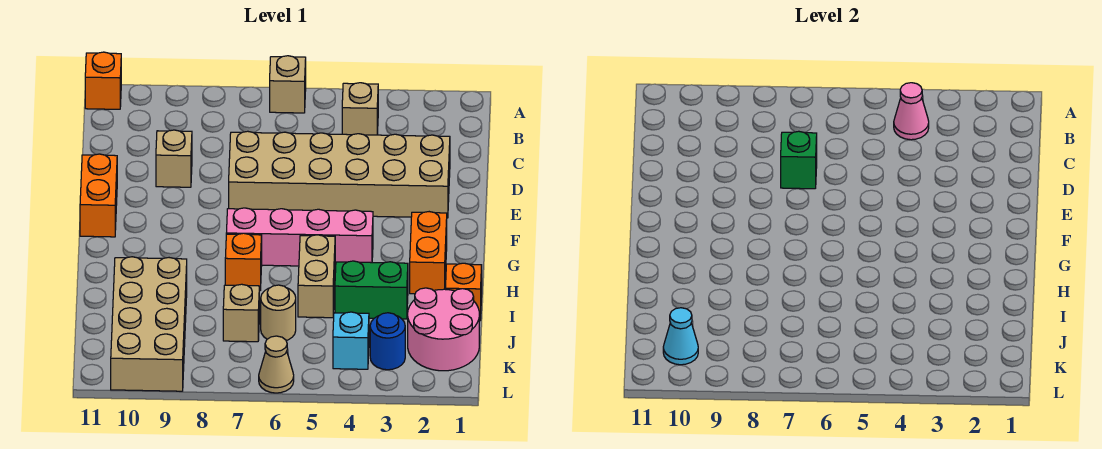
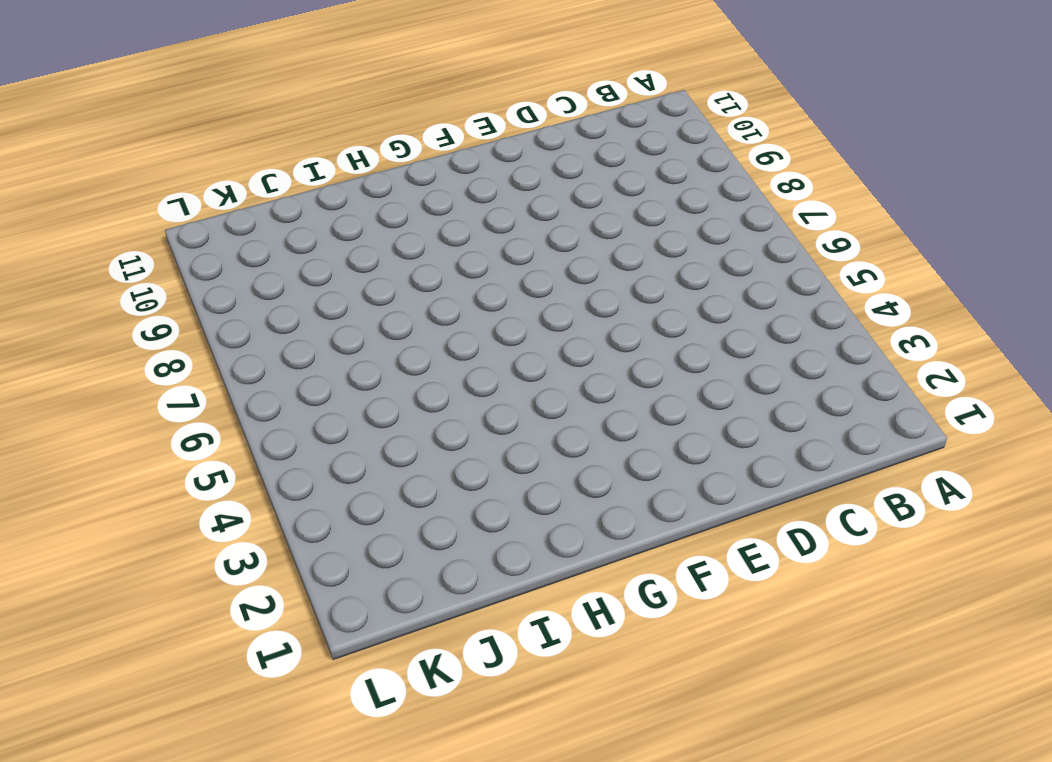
none -> tan brick A6 level 1
none -> orange brick A11 level 1
none -> tan brick B4 level 1

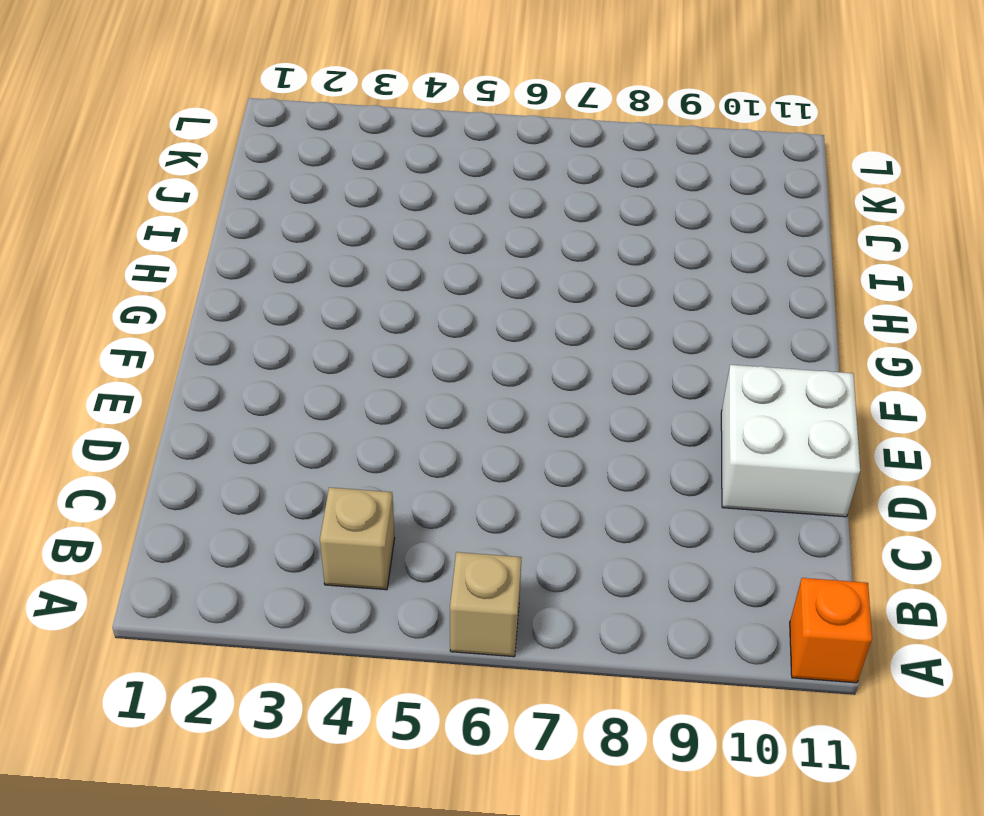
white brick D10:E11 level 1 -> orange brick E11:F11 level 1
none -> tan brick D2:E7 level 1
none -> tan brick D9 level 1
none -> orange brick G2:H2 level 1

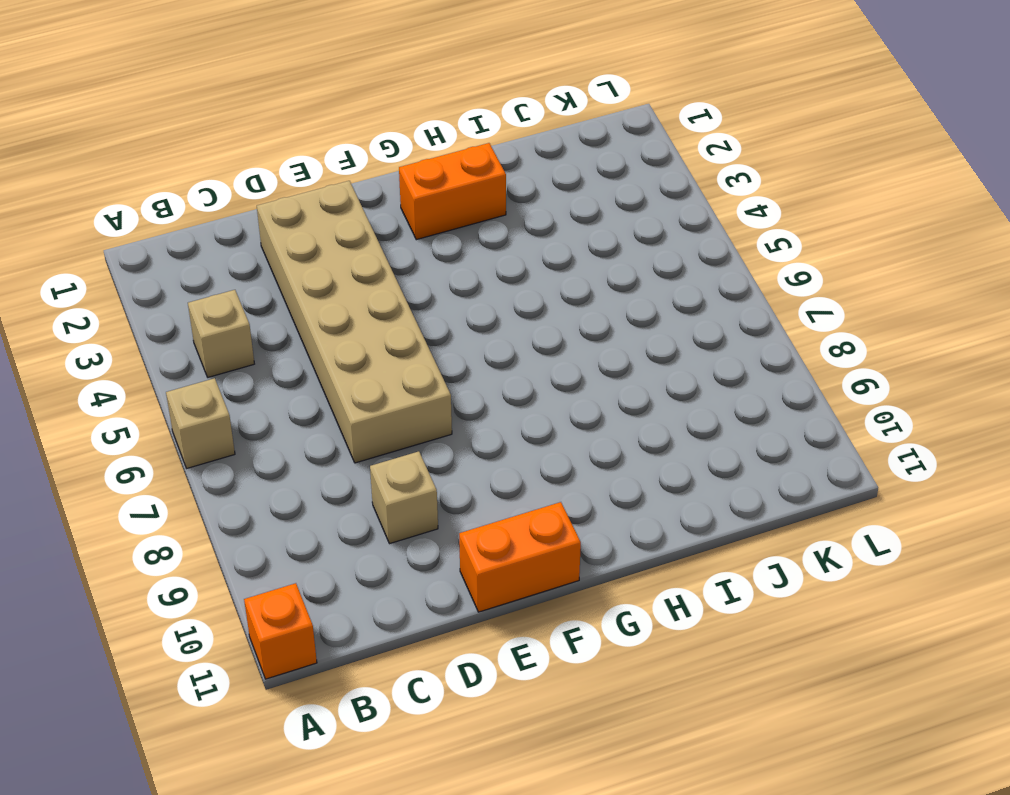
none -> pink brick G4:G7 level 1
none -> tan brick H5:I5 level 1
none -> orange brick H7 level 1

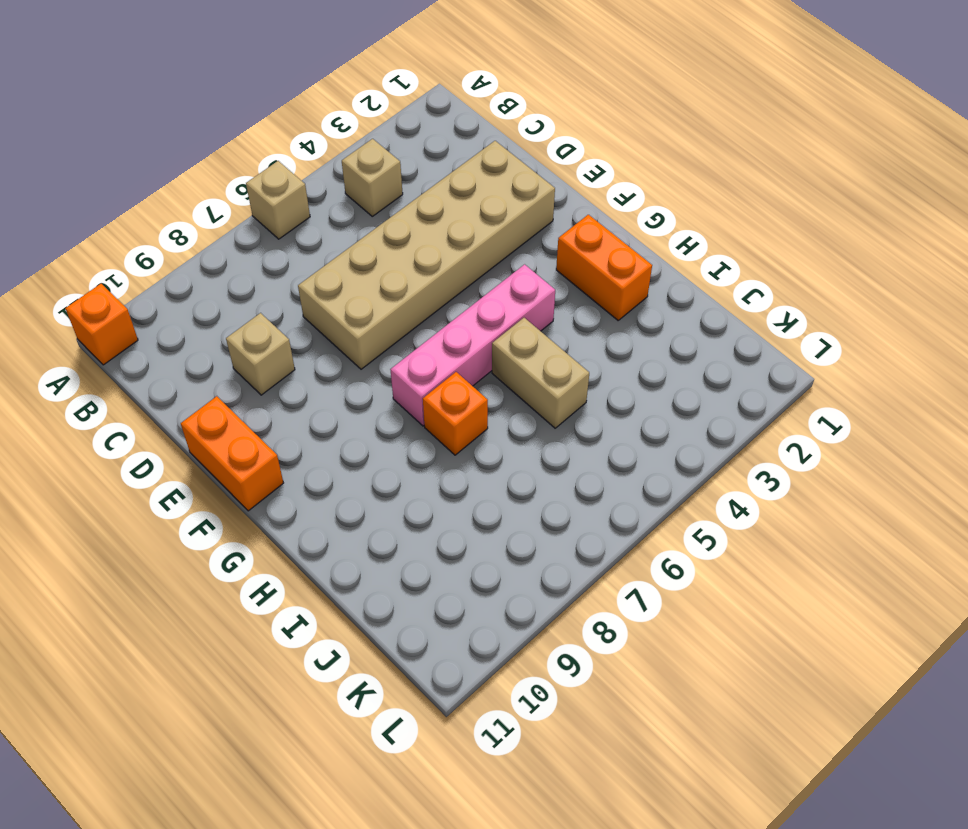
none -> orange brick I1 level 1
none -> green brick I3:I4 level 1
none -> tan brick I9:L10 level 1

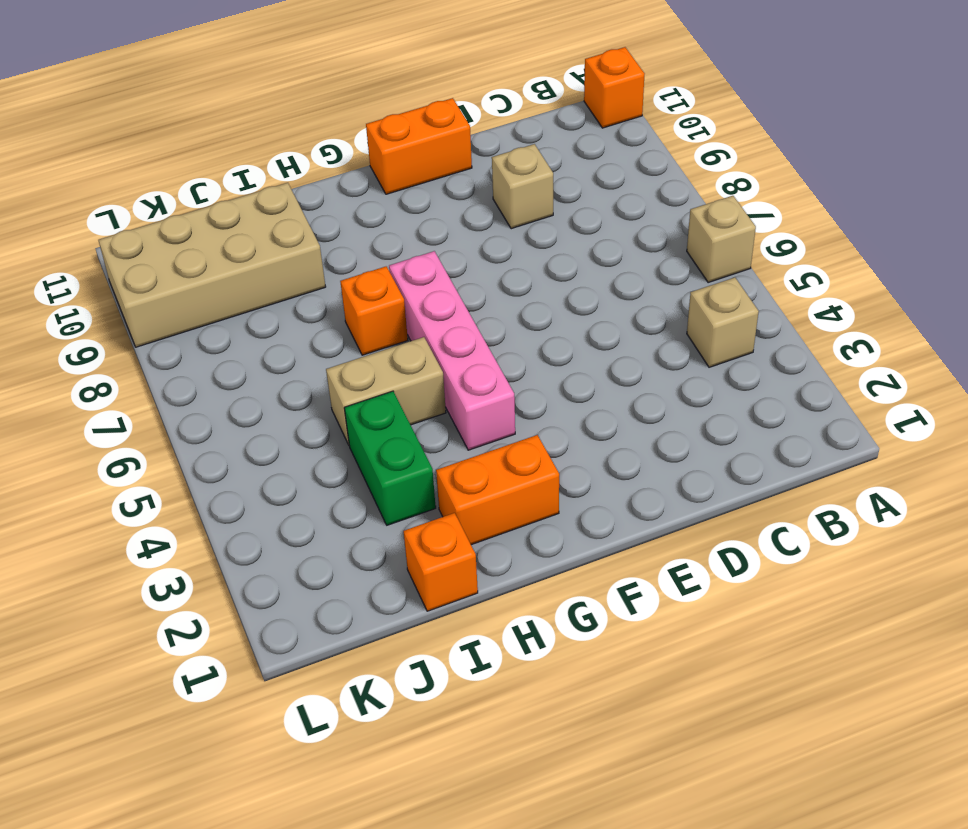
none -> tan brick D2:E7 level 1
none -> pink round brick J1:K2 level 1
none -> tan round brick J6 level 1

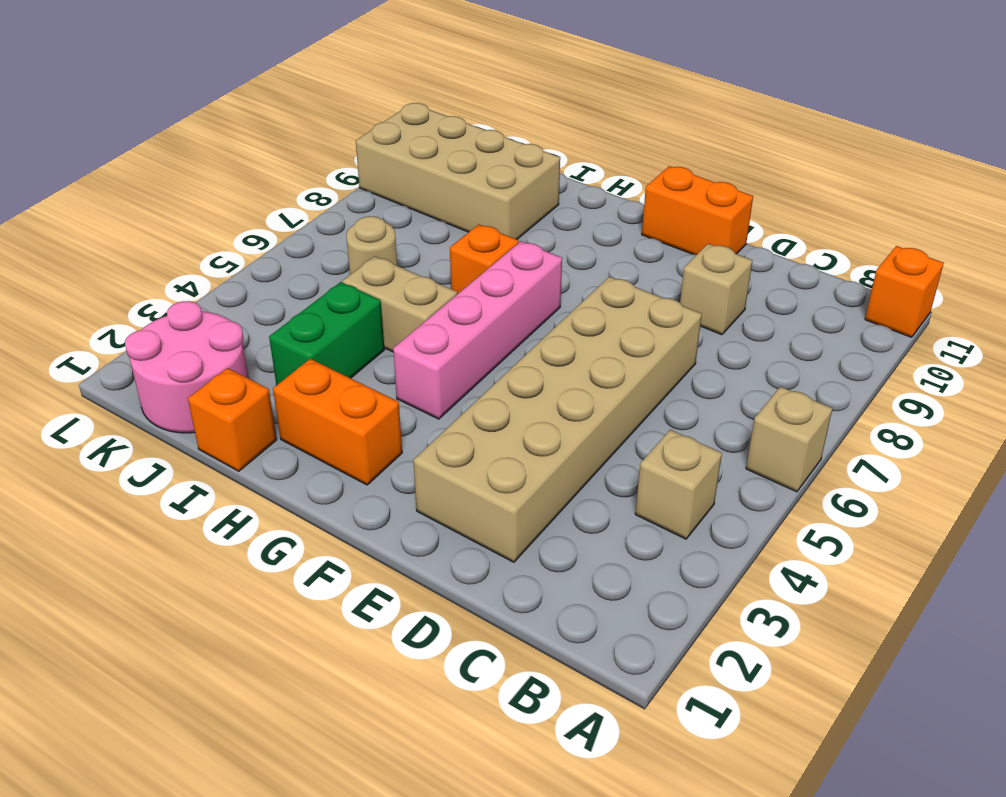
none -> tan brick J7 level 1
none -> blue round brick K3 level 1
none -> cyan brick K4 level 1

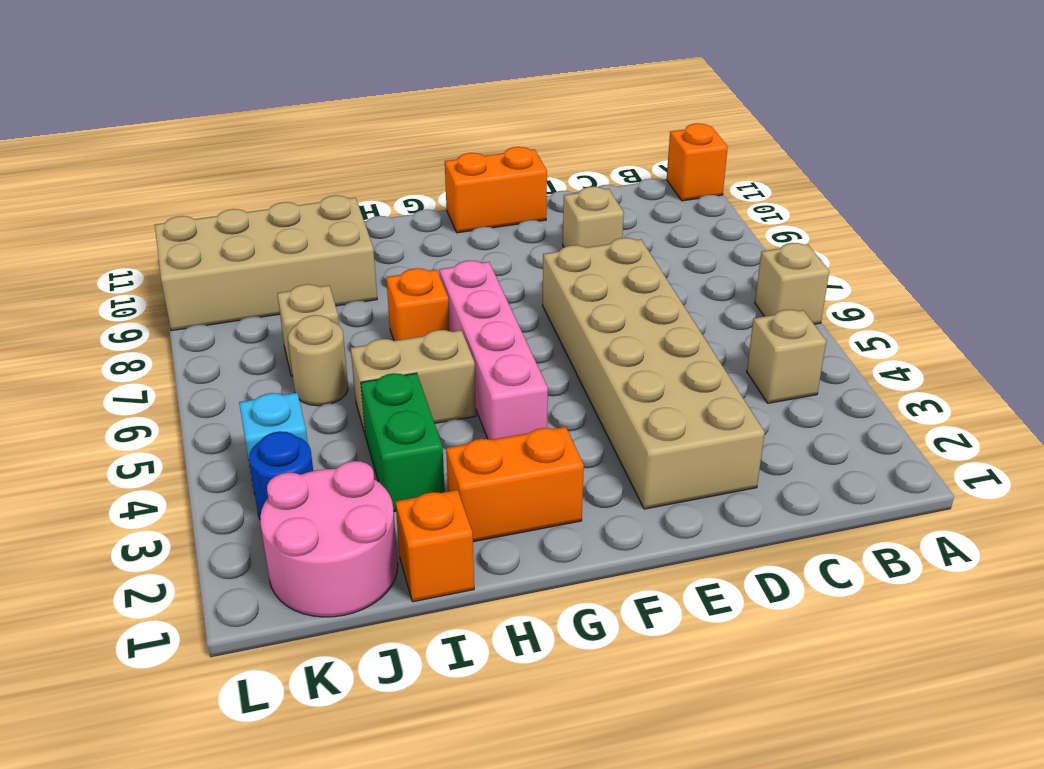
none -> tan cone L6 level 1
none -> pink cone B4 level 2
none -> green brick D7 level 2

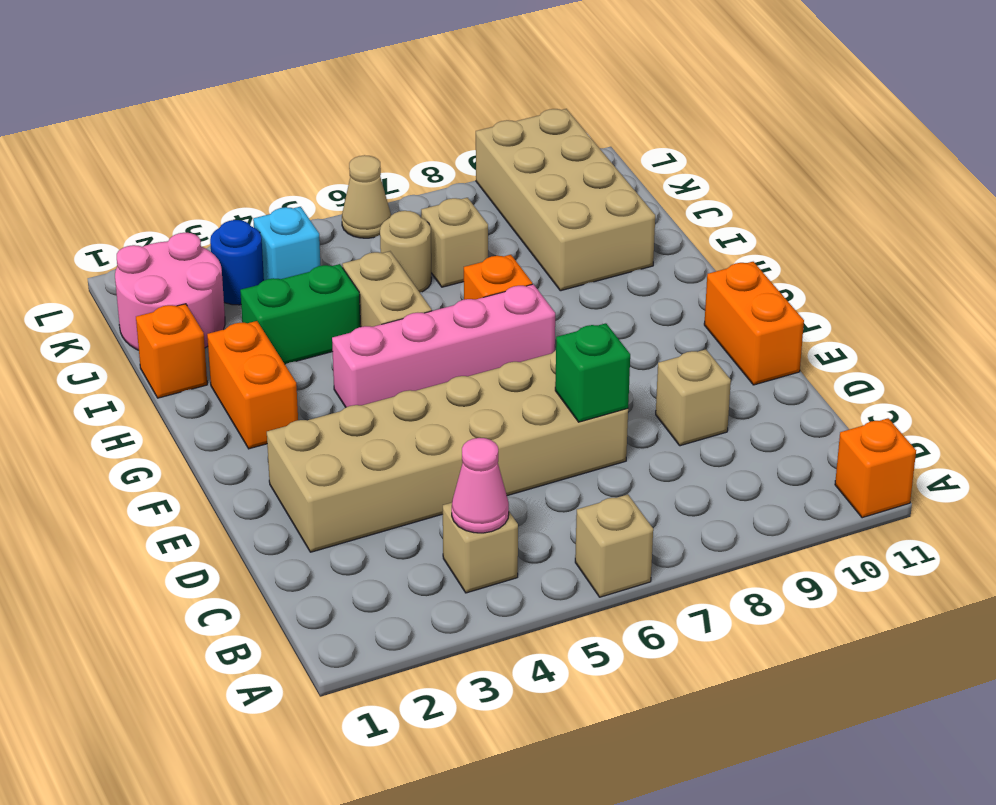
none -> cyan cone K10 level 2

